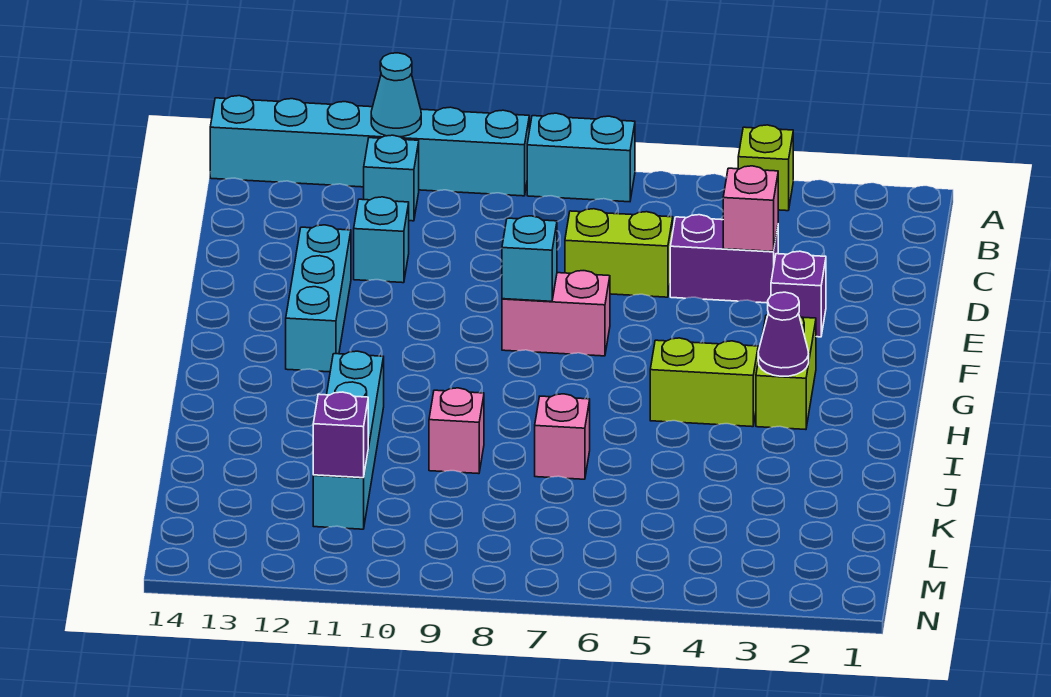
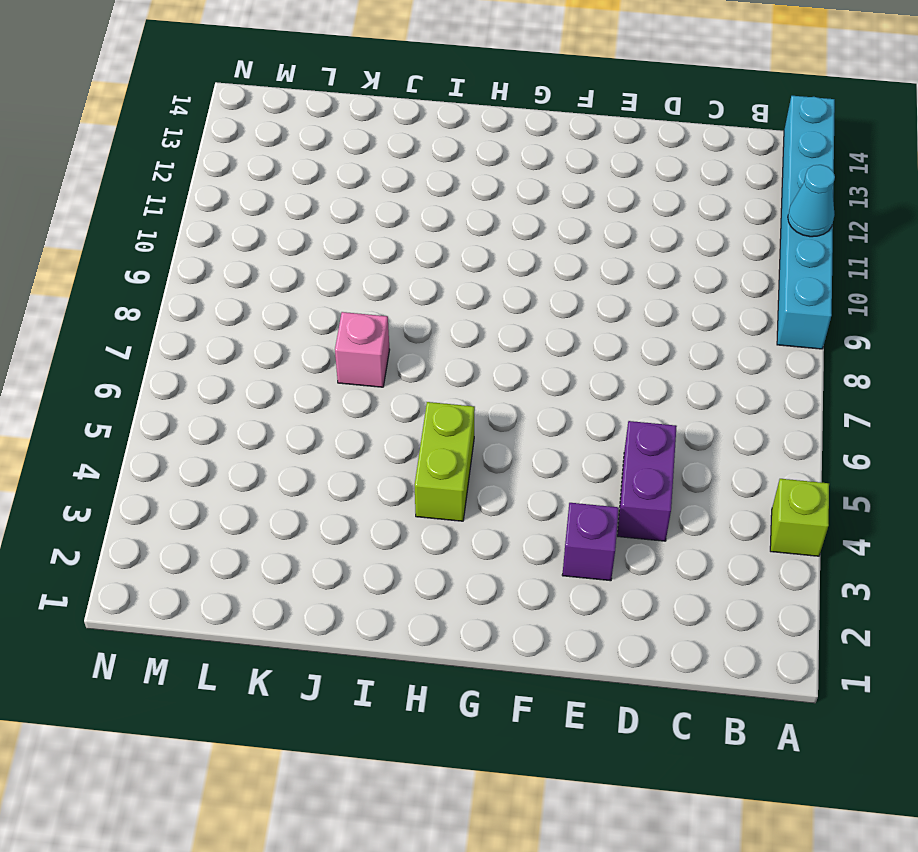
none -> cyan brick A7:A8 level 1
none -> cyan brick B11 level 1
none -> lime brick D6:D7 level 1

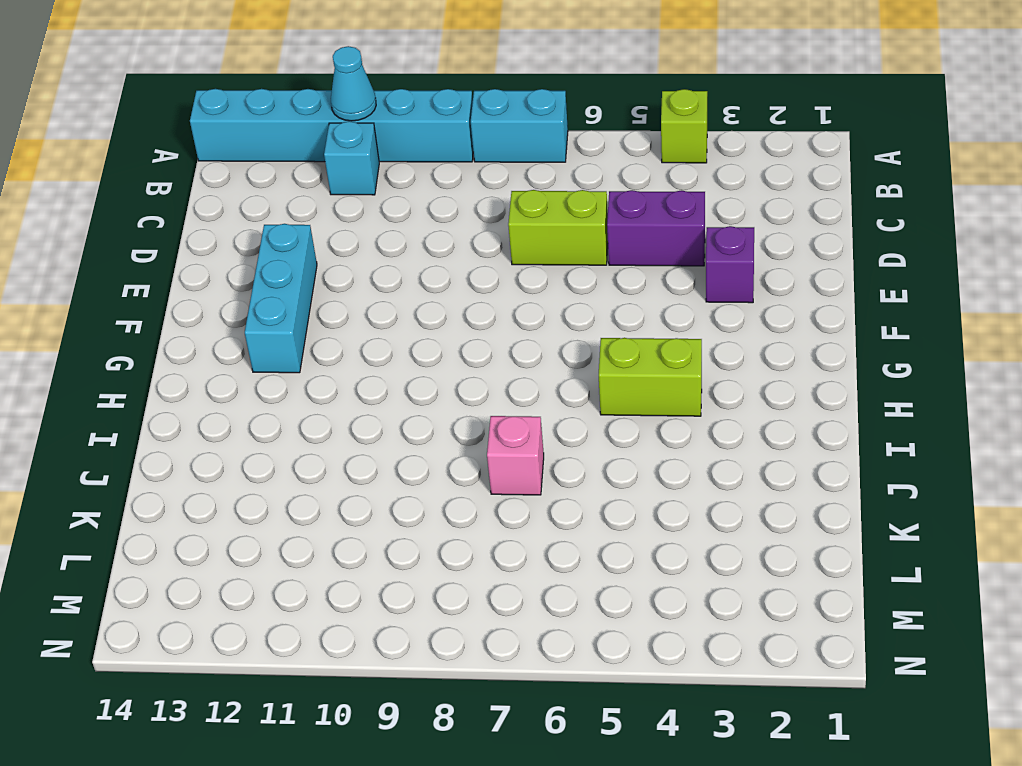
none -> cyan brick D11 level 1
none -> pink brick F7:F8 level 1
none -> lime brick G3:H3 level 1

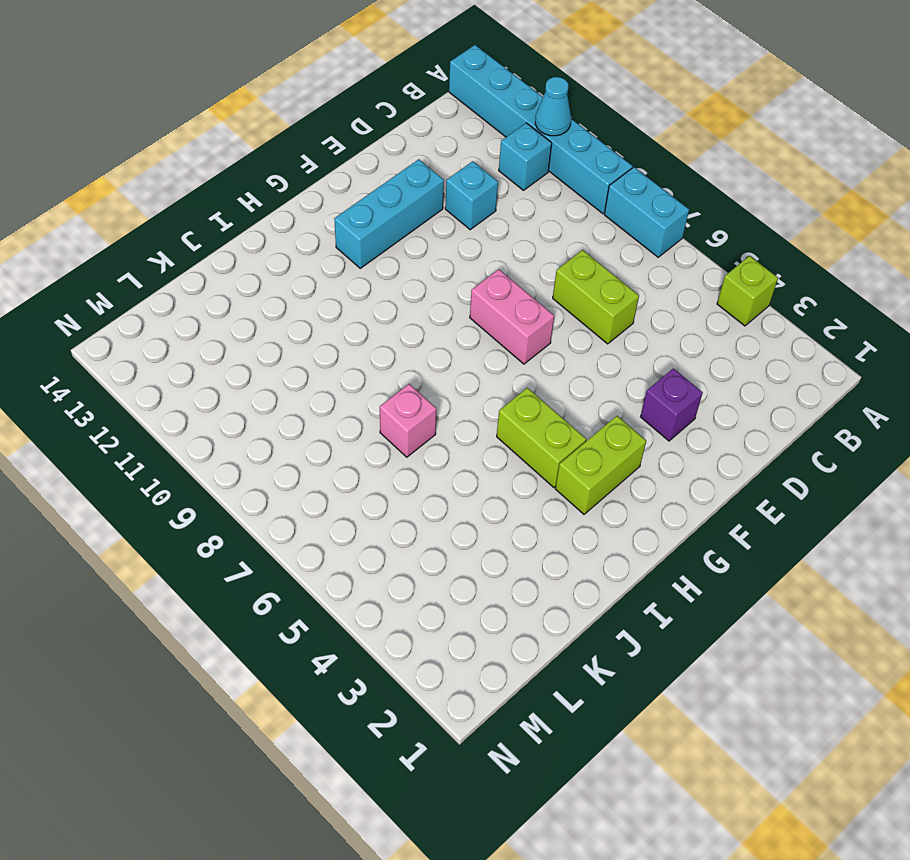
none -> purple brick D4:D5 level 1
none -> cyan brick I11:L11 level 1
none -> pink brick J9 level 1

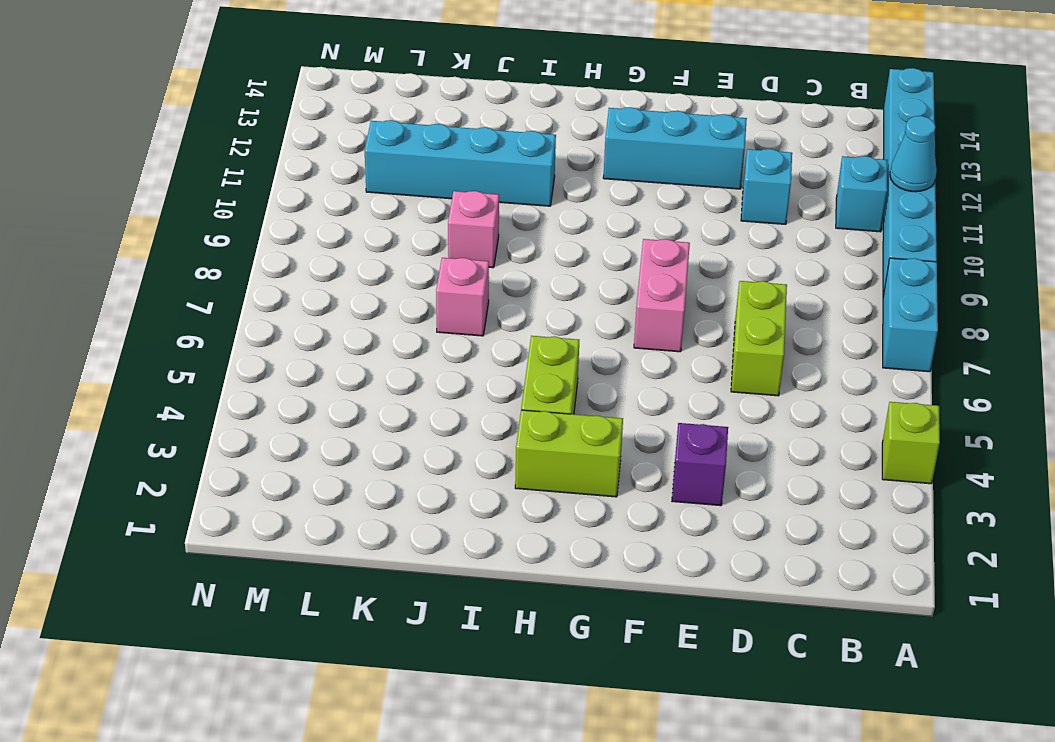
none -> purple brick D4:D5 level 1
none -> pink brick D4 level 2
none -> cyan brick F8 level 2

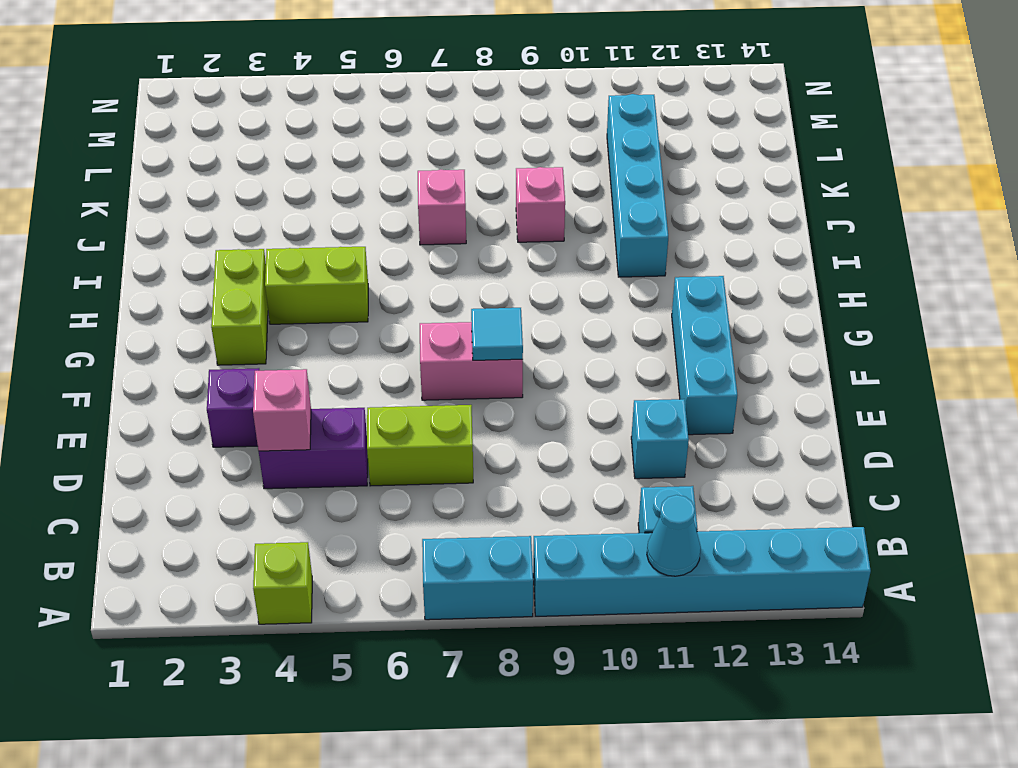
cyan tile F8 level 2 -> cyan brick F8 level 2
none -> purple cone H3 level 2
none -> purple brick L11 level 2

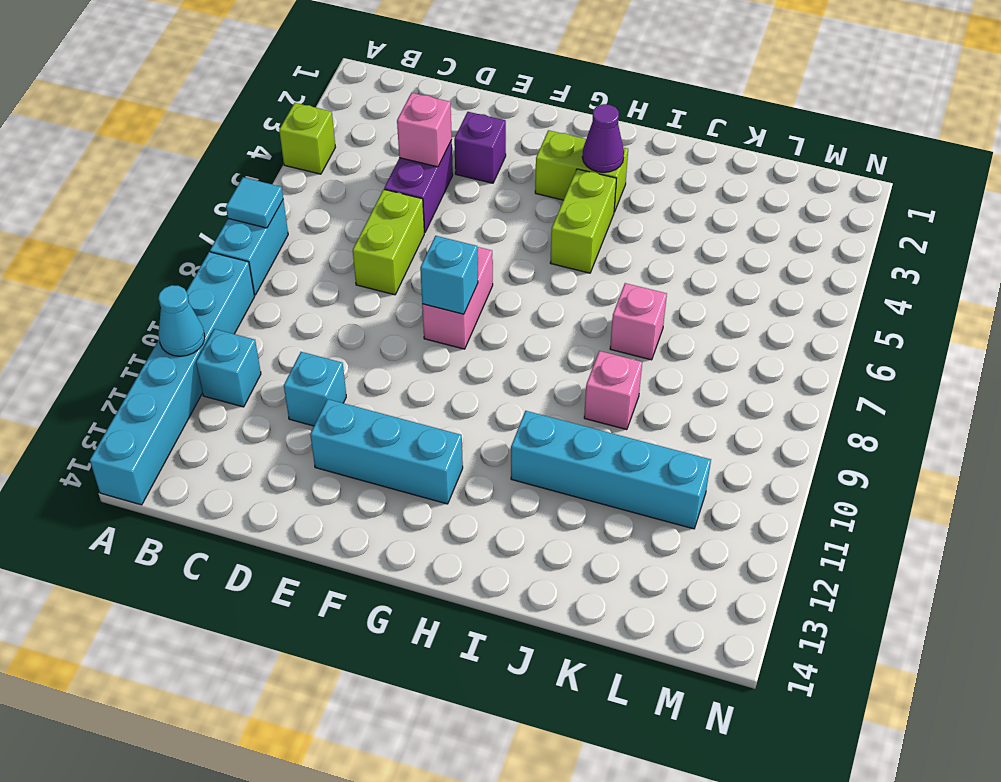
cyan tile A7 level 2 -> none
none -> purple brick L11 level 2

